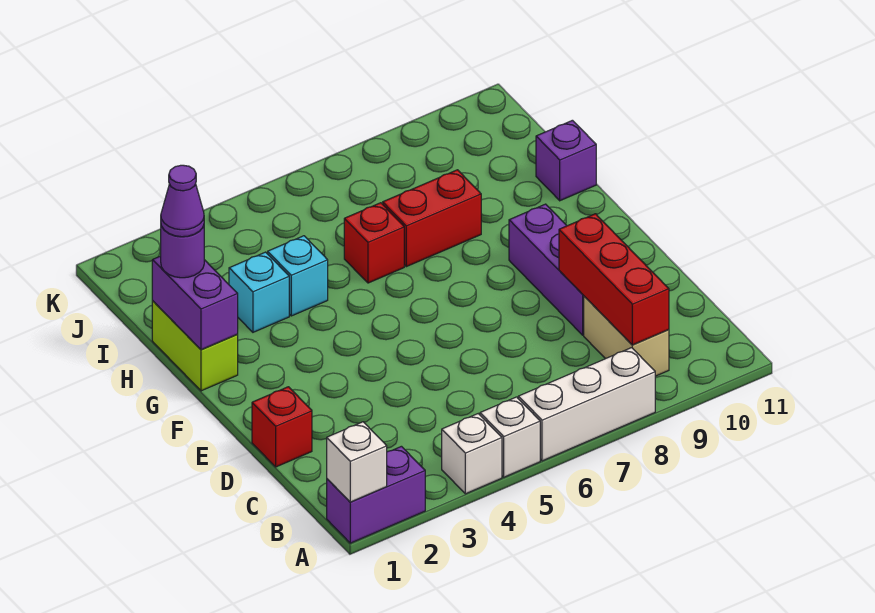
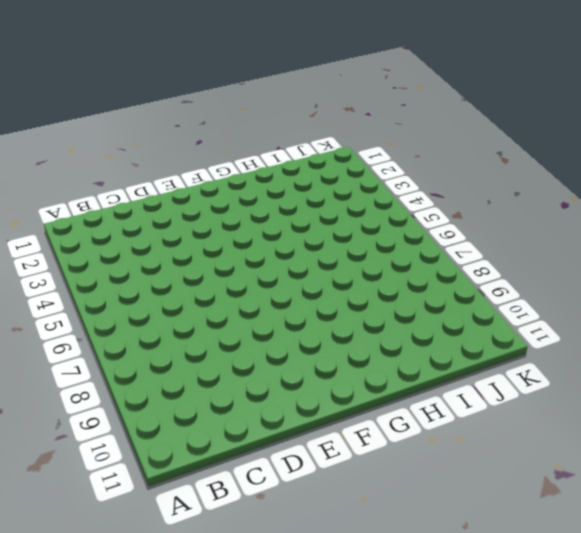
none -> purple brick A1:A2 level 1
none -> white brick A4 level 1
none -> white brick A5 level 1

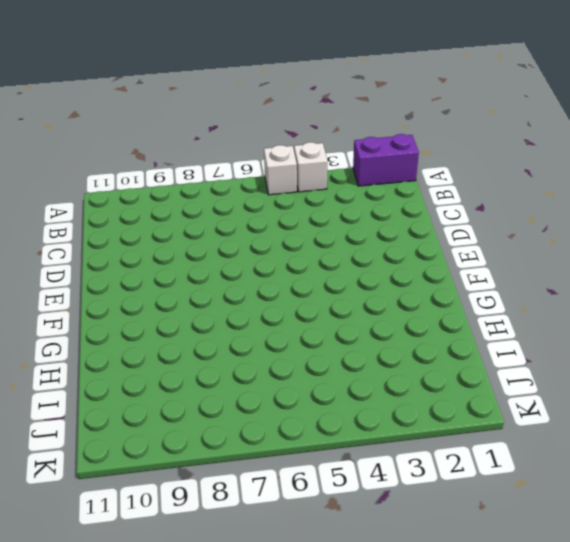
none -> white brick A6:A8 level 1
none -> tan brick B9:C9 level 1
none -> red brick D1 level 1

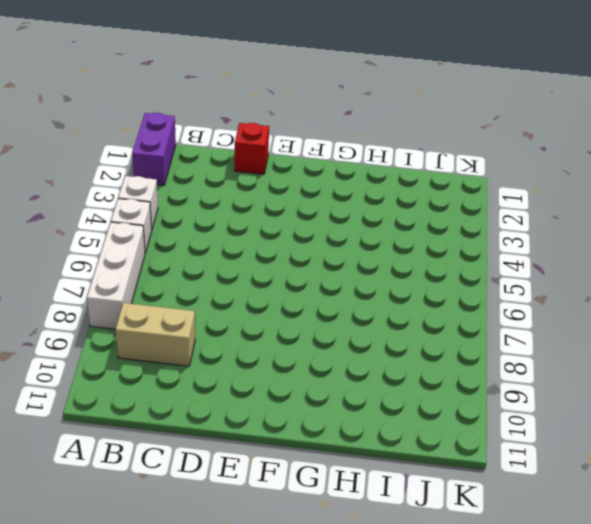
none -> purple brick D9:F9 level 1
none -> lime brick G1:H1 level 1
none -> cyan brick H3 level 1

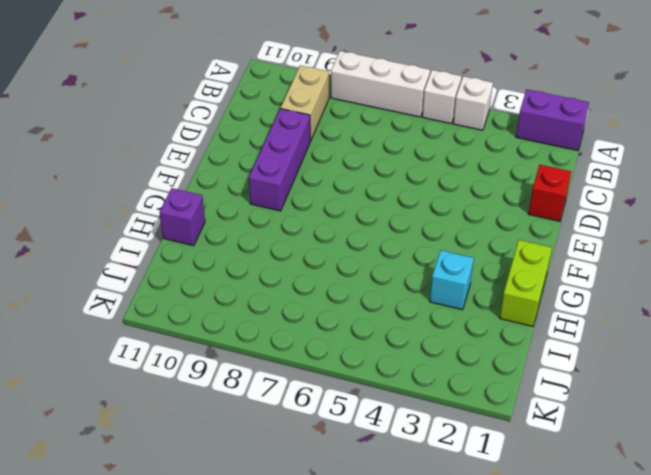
none -> cyan brick H4 level 1
none -> red brick H6 level 1
none -> red brick H7:H8 level 1

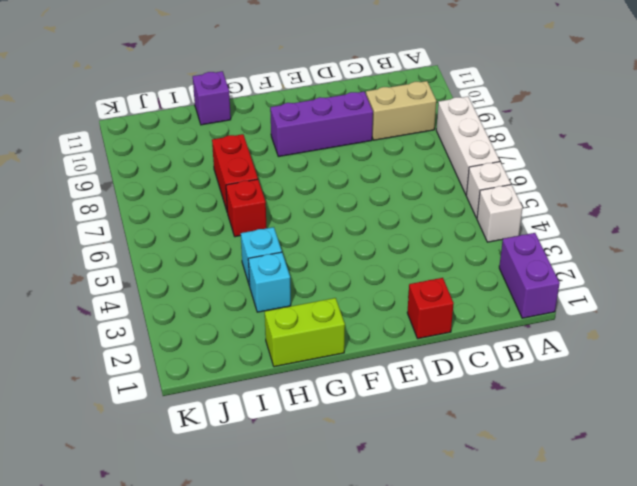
none -> white brick A1 level 2
none -> red brick B9:D9 level 2
none -> purple brick G1:H1 level 2

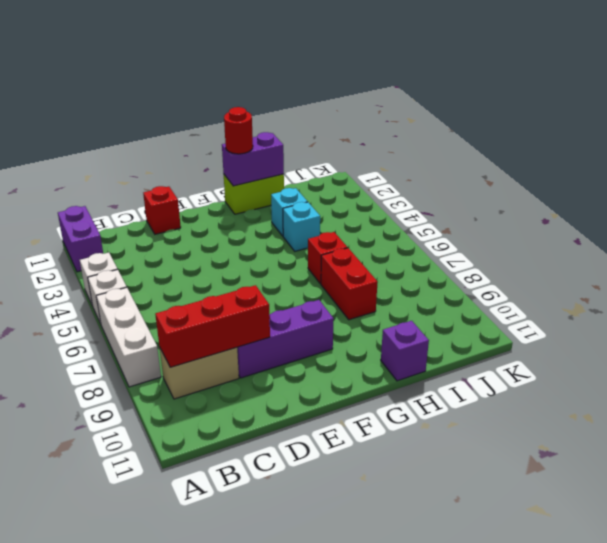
red round brick G1 level 3 -> none
none -> white brick A1 level 2
none -> purple round brick H1 level 3
none -> purple cone H1 level 4

